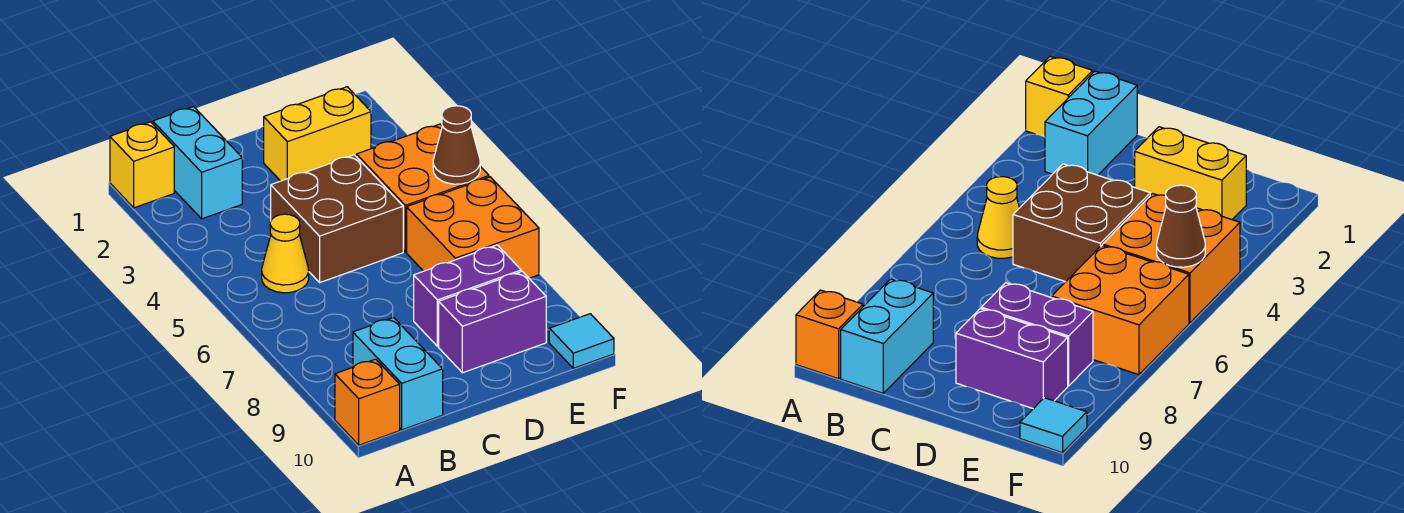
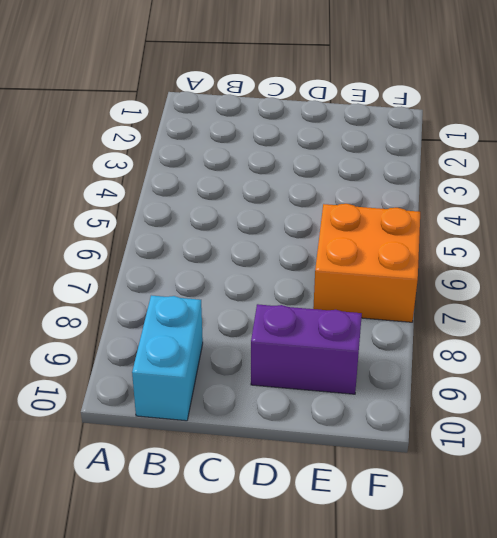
none -> yellow brick A1 level 1
none -> orange brick A10 level 1
none -> cyan brick B1:B2 level 1

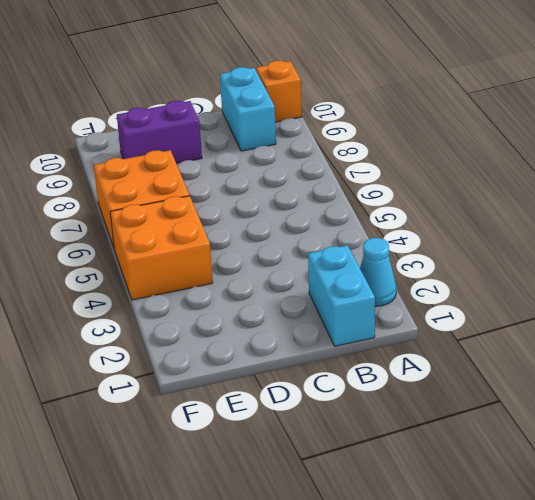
cyan cone A2 level 1 -> none
none -> yellow brick A1 level 1
none -> yellow cone B5 level 1
none -> brown brick C4:D5 level 1

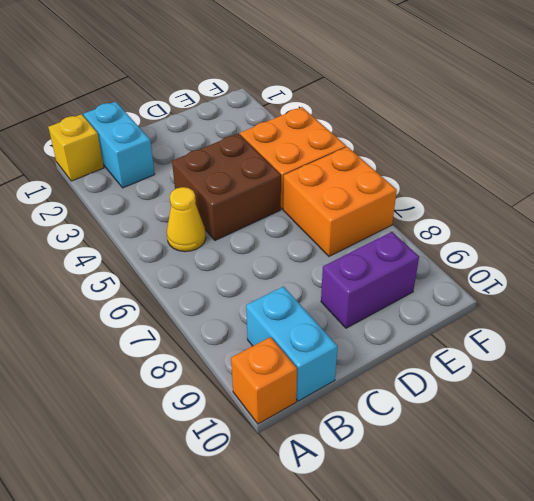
none -> yellow brick D2:E2 level 1
none -> purple brick D8:E8 level 1
none -> cyan tile F10 level 1

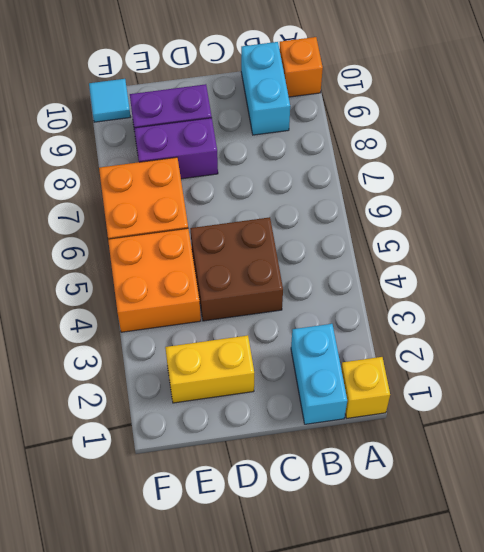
none -> yellow cone B5 level 1
none -> brown cone F5 level 2

